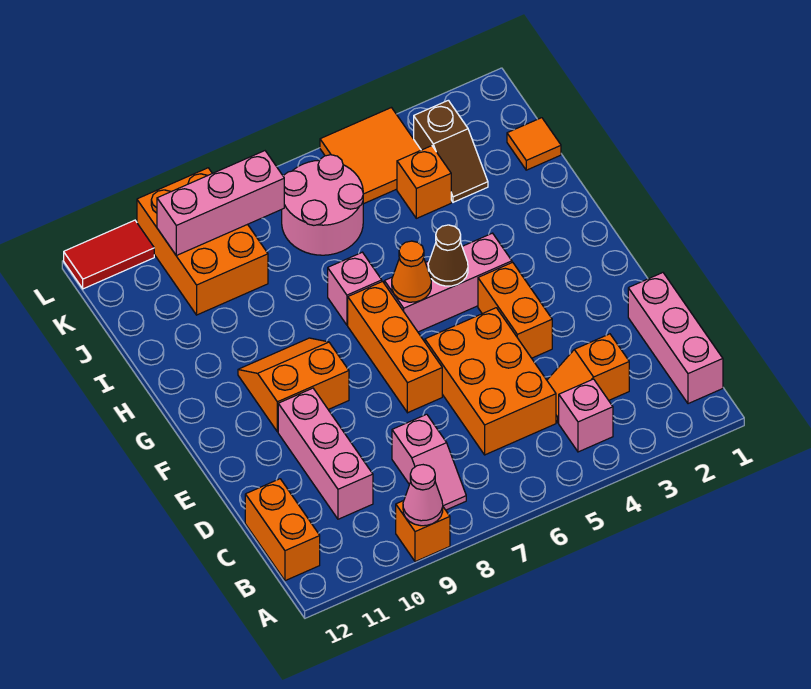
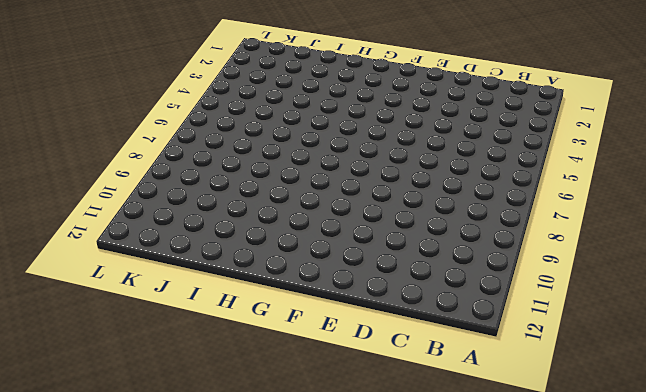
none -> orange brick A9 level 1
none -> pink brick B1:D1 level 1
none -> pink brick B4 level 1

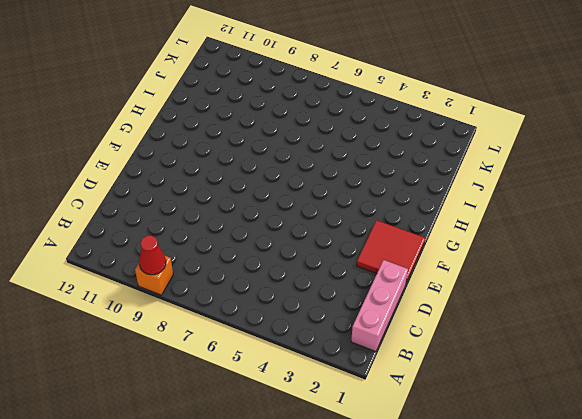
red cone A9 level 2 -> pink cone A9 level 2
red tile E1:F2 level 1 -> none
none -> pink brick B4 level 1
none -> pink slope B8:C8 level 1 top C
none -> orange brick B12:C12 level 1

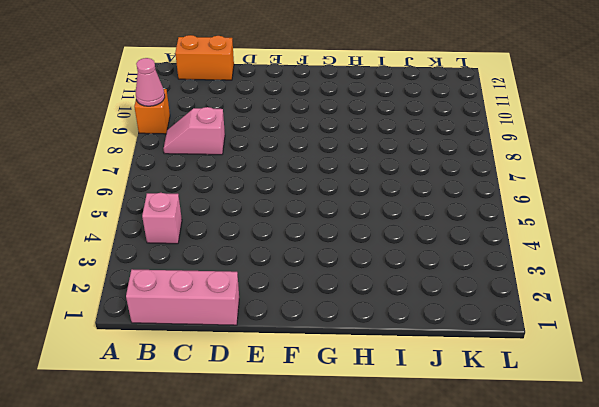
none -> orange slope C3:C4 level 1 top 3
none -> orange brick C5:E6 level 1
none -> pink brick C10:E10 level 1

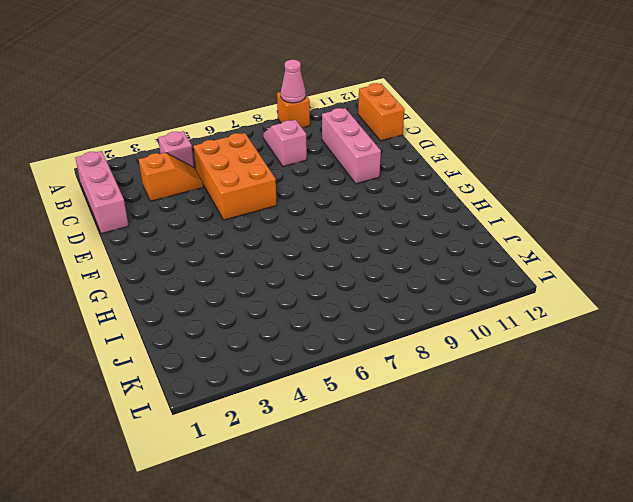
none -> orange brick E4:F4 level 1
none -> orange brick E7:G7 level 1
none -> orange slope F9:G10 level 1 top F

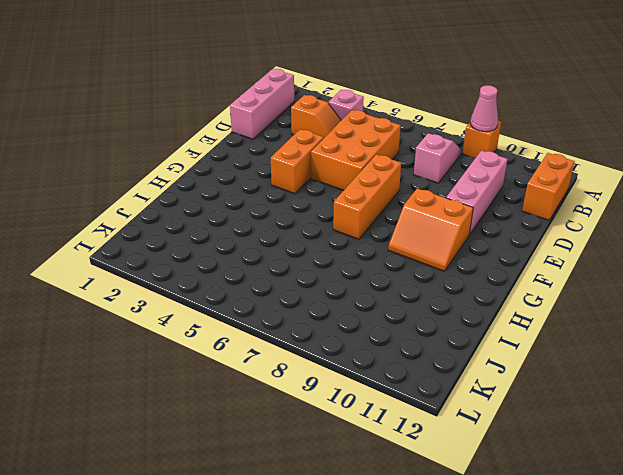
none -> pink brick G4:G6 level 1
none -> pink brick H7 level 1
none -> orange tile J1 level 1

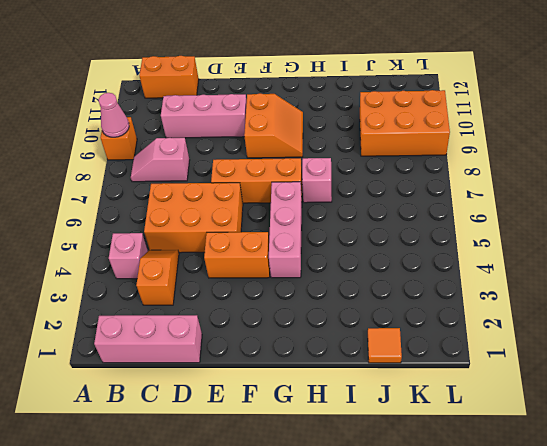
none -> brown slope J3:K3 level 1 top K
none -> orange brick J4 level 1
none -> pink round brick J6:K7 level 1

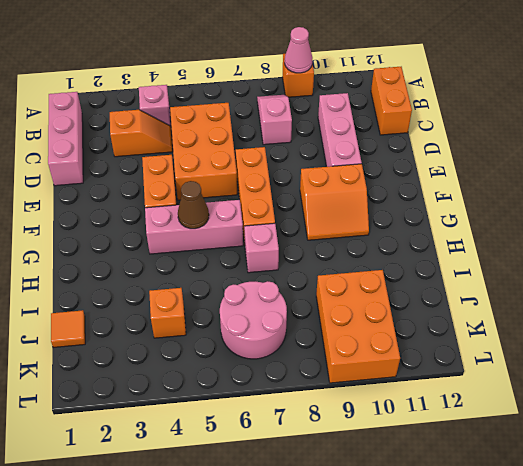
none -> brown slope J3:K3 level 1 top K
none -> orange tile K4:L5 level 1
none -> red tile L11:L12 level 1

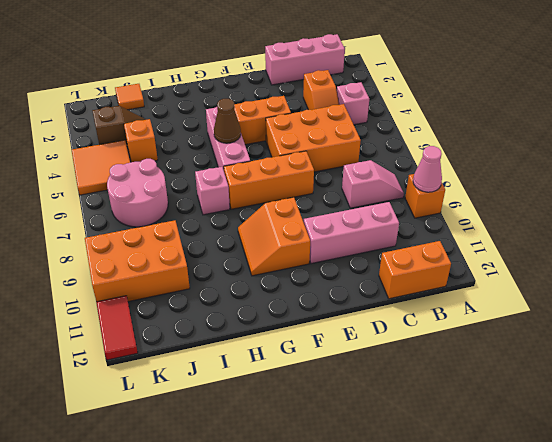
none -> orange cone G6 level 2
none -> pink brick K8:K10 level 2

